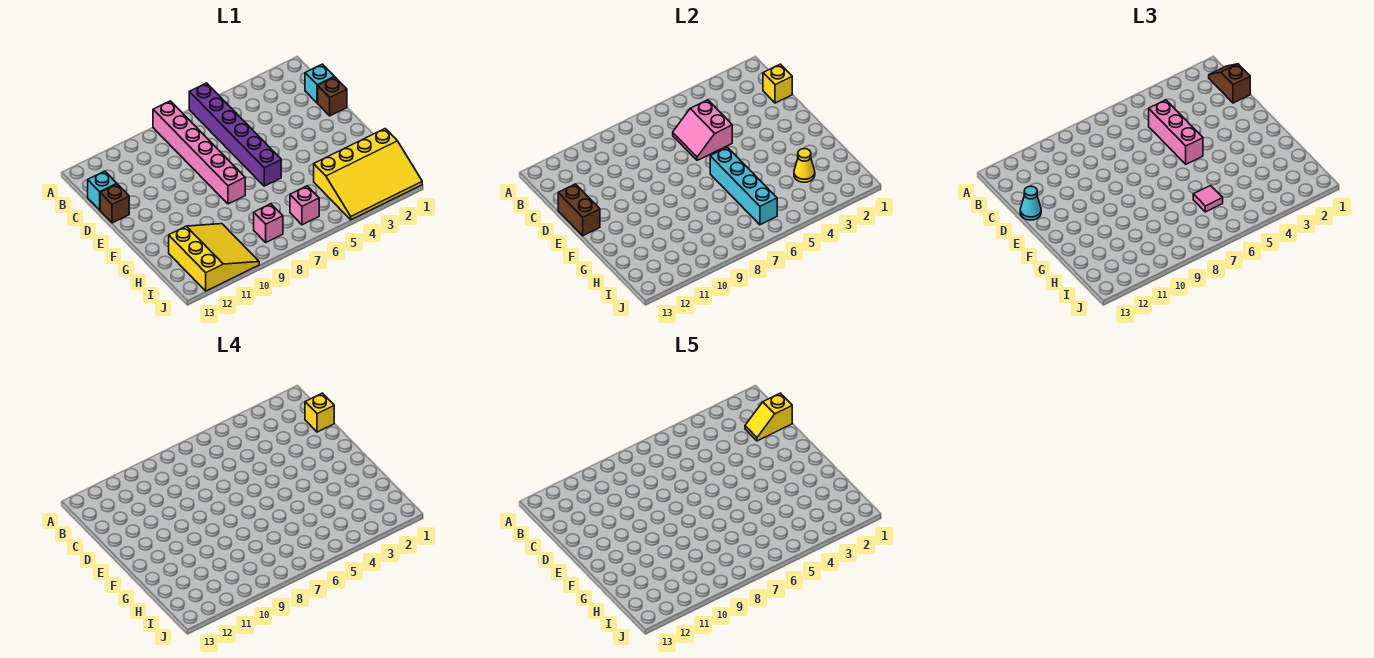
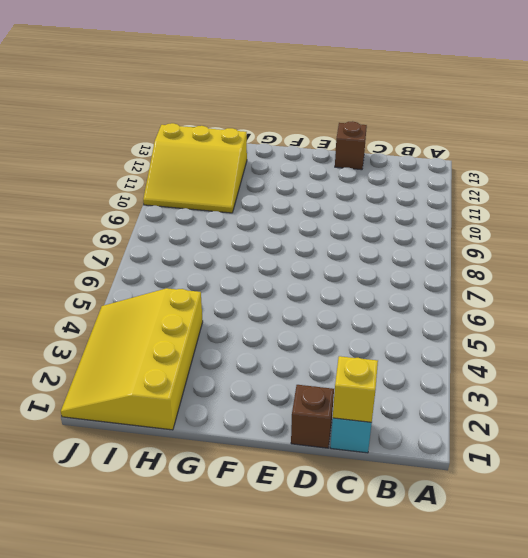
none -> purple brick A6:F6 level 1
none -> pink brick A8:F8 level 1
none -> cyan brick C13 level 1

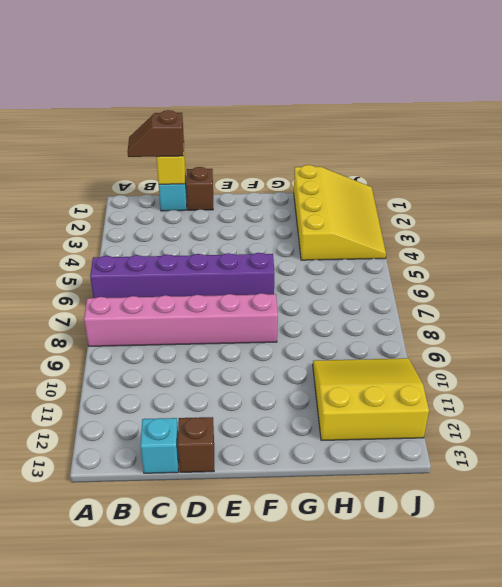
none -> pink brick I6 level 1
none -> pink brick I8 level 1
none -> pink slope C5:D6 level 2 top 5

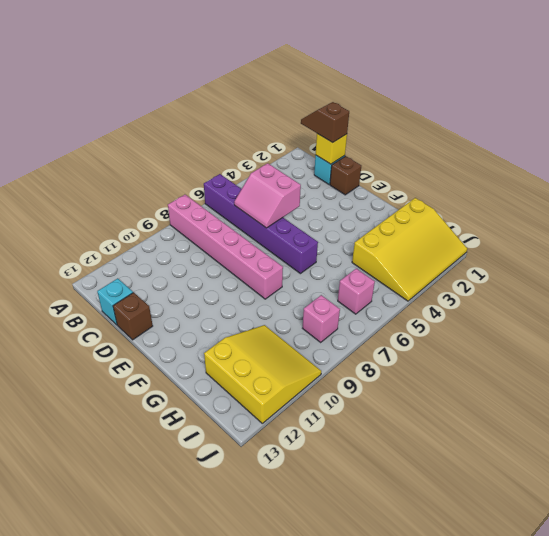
none -> brown brick D13:E13 level 2
none -> cyan brick F6:I6 level 2
none -> yellow cone H3 level 2

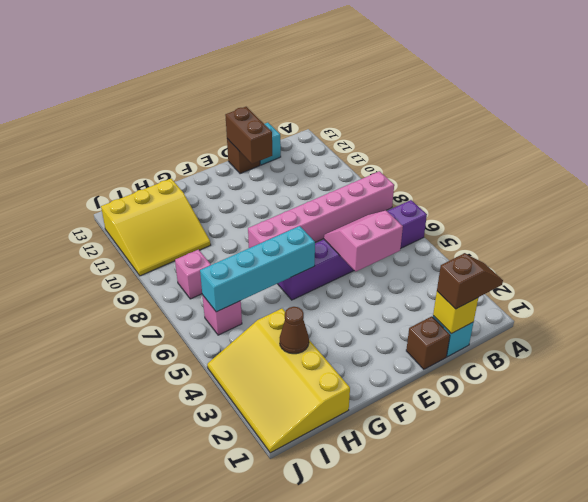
brown brick D12:D13 level 2 -> brown brick D13:E13 level 2
brown cone H3 level 2 -> yellow cone H3 level 2
none -> pink brick C5:E5 level 3
none -> cyan cone D13 level 3
none -> pink tile H6 level 3

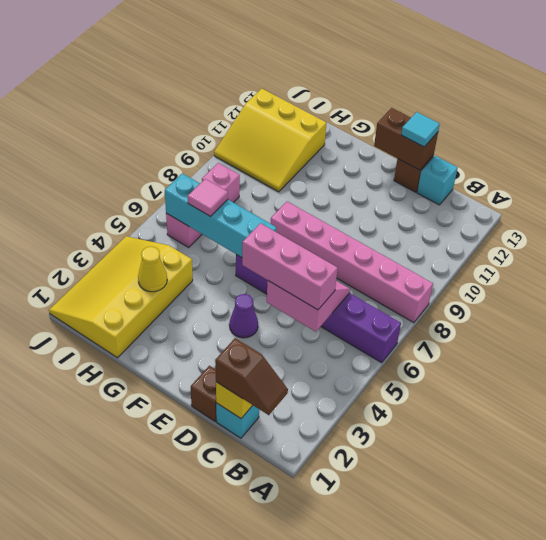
cyan tile D13 level 3 -> cyan cone D13 level 3
purple cone E4 level 1 -> none
none -> yellow brick C1 level 4
none -> yellow slope C1:C2 level 5 top 1

